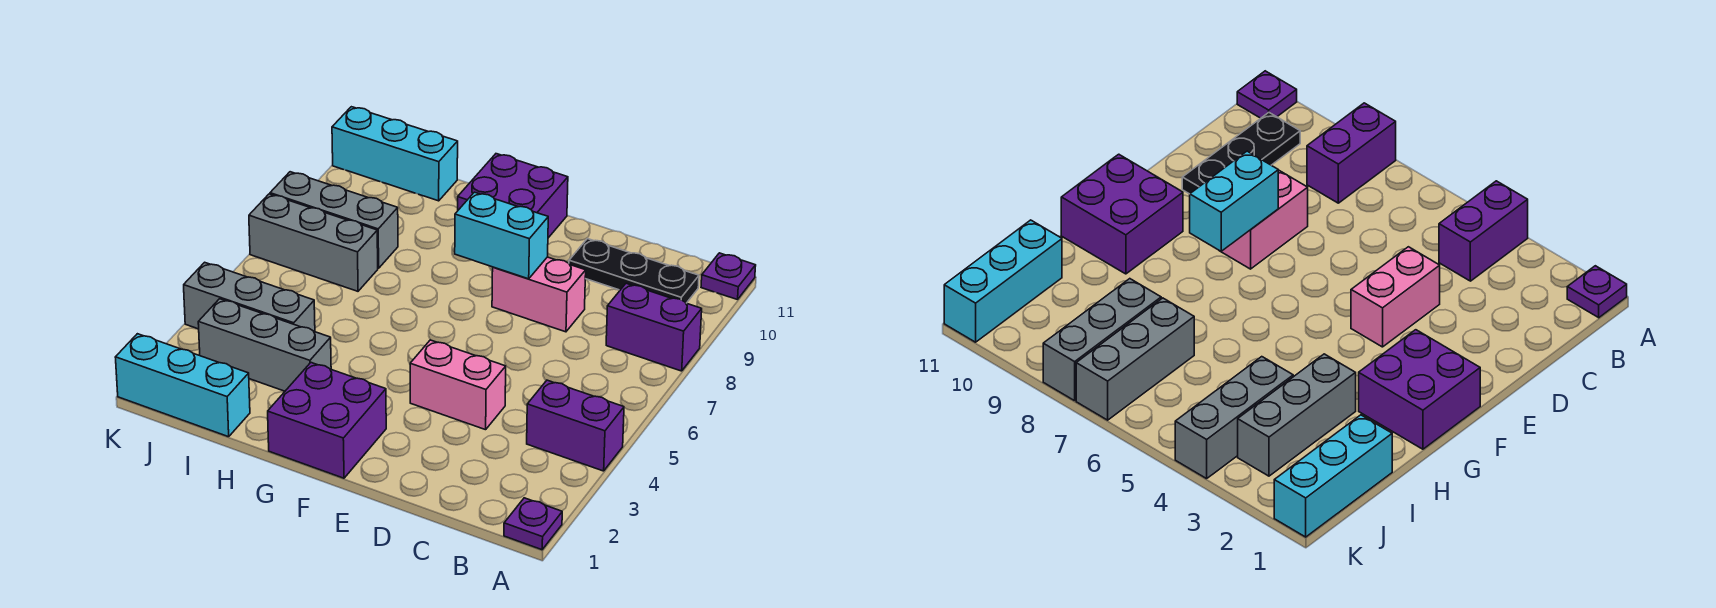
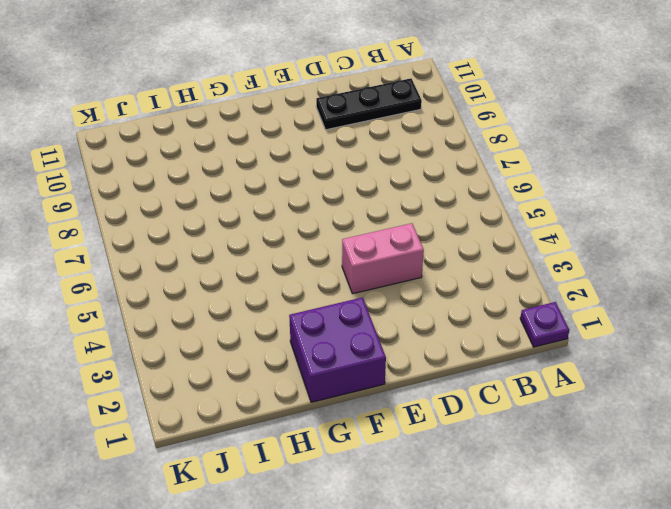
none -> purple brick A4:B4 level 1
none -> purple brick A8:B8 level 1
none -> purple plate A11 level 1

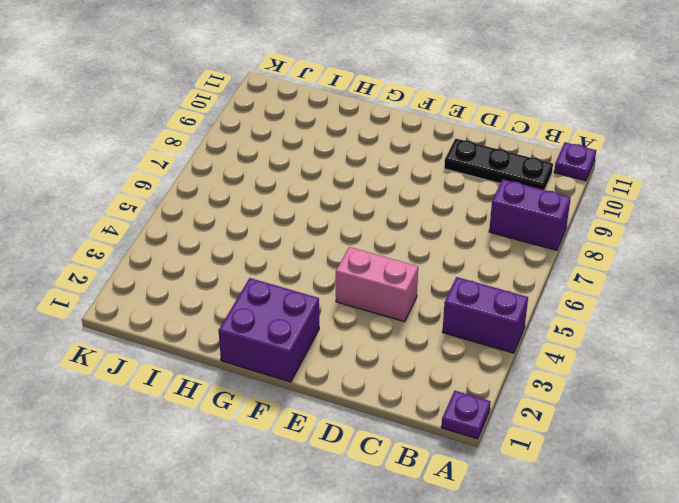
none -> pink brick D8:E8 level 1
none -> purple brick F10:G11 level 1
none -> grey brick H3:J3 level 1

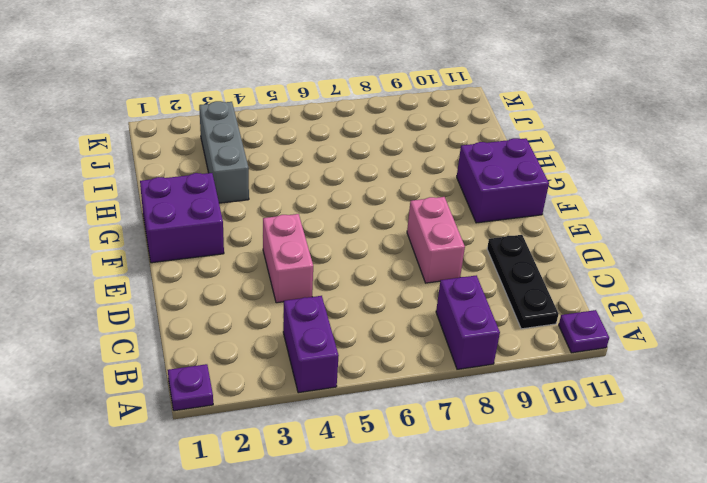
none -> cyan brick I1:K1 level 1
none -> grey brick I4:K4 level 1
none -> grey brick I7:K7 level 1

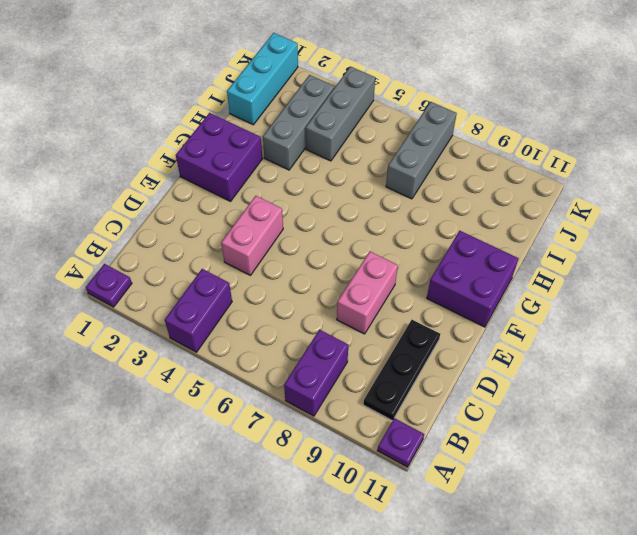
none -> grey brick I8:K8 level 1
none -> cyan brick I11:K11 level 1
none -> cyan brick E8:F8 level 2

